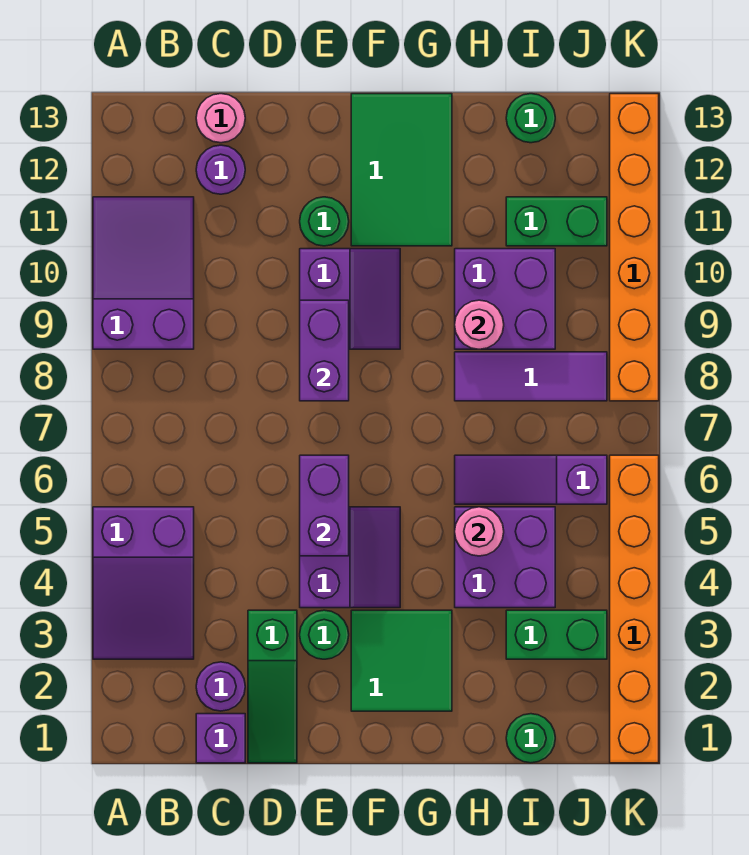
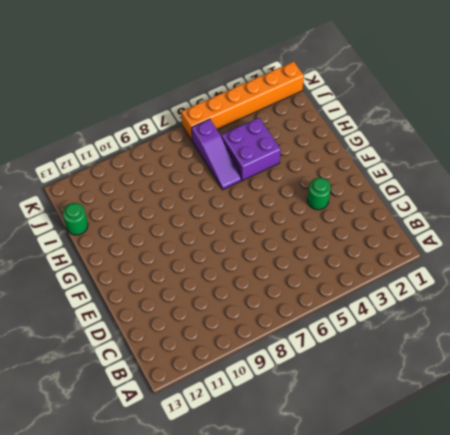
none -> purple slope A3:B5 level 1 top 5
none -> purple slope A9:B11 level 1 top 9
none -> purple brick C1 level 1

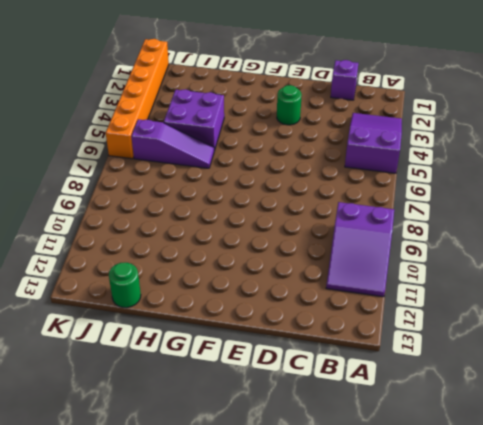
none -> purple round brick C2 level 1
none -> purple round brick C12 level 1
none -> pink round brick C13 level 1

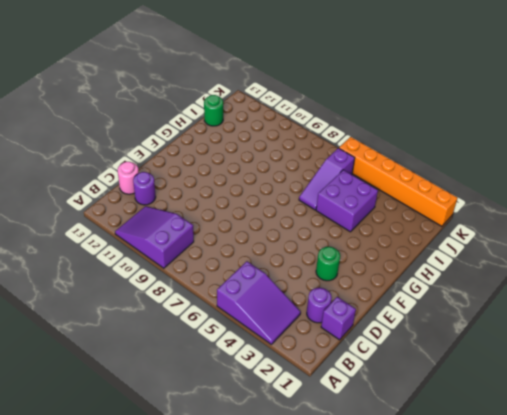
none -> green slope D1:D3 level 1 top 3
none -> purple slope E4:F5 level 1 top E
none -> purple slope E9:F10 level 1 top E

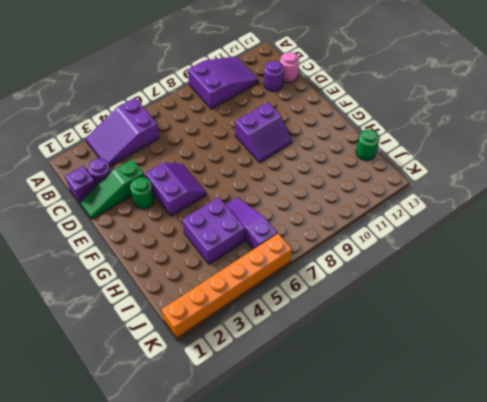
purple slope E4:F5 level 1 top 4 -> purple slope E4:F5 level 1 top E
none -> green round brick E11 level 1
none -> green tile F2:G3 level 1
none -> green tile F11:G13 level 1

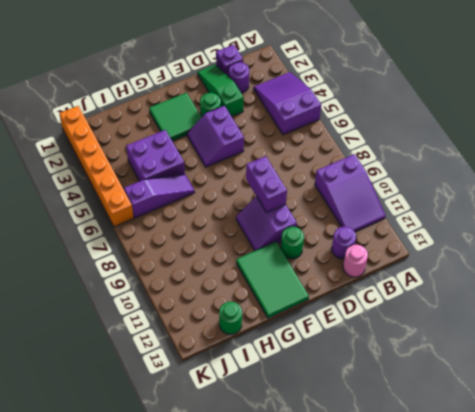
none -> purple tile H8:J8 level 1
none -> purple brick H9:I10 level 1
none -> green round brick I1 level 1

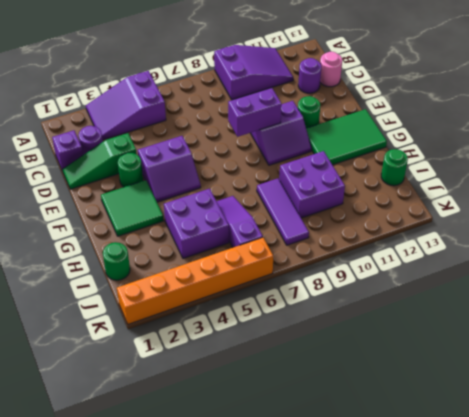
none -> green brick I3:J3 level 1
none -> green brick I11:J11 level 1
none -> orange brick K8:K13 level 1

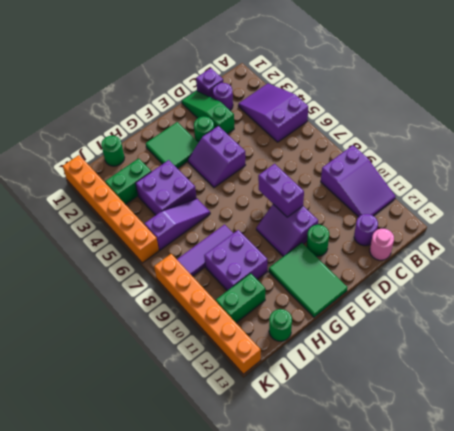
none -> purple brick E5:E6 level 2
none -> pink round brick H5 level 2
none -> pink round brick H9 level 2

